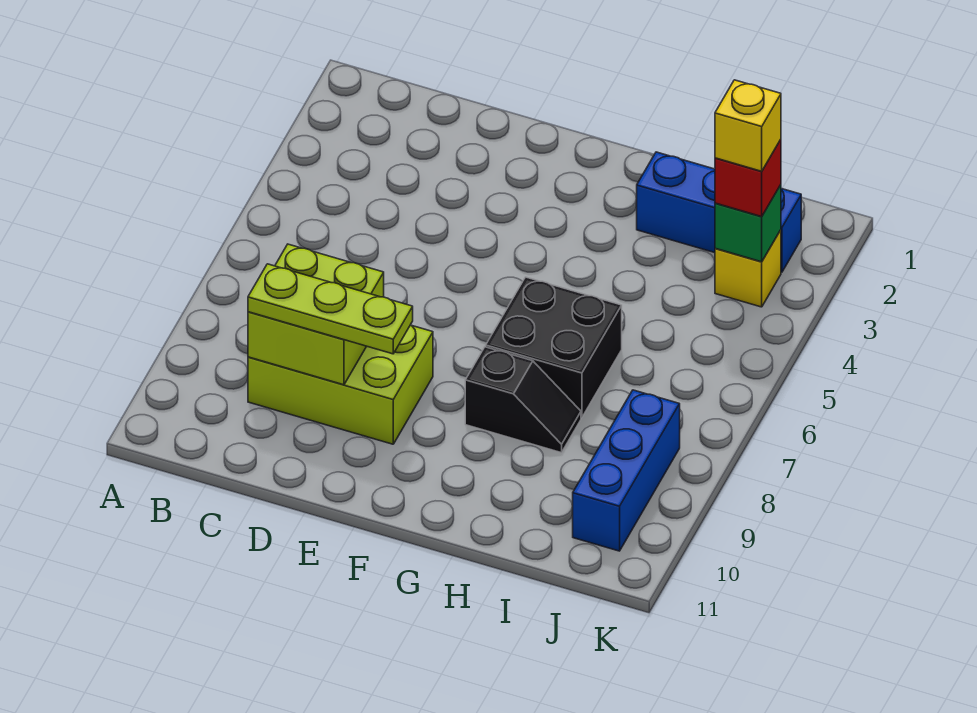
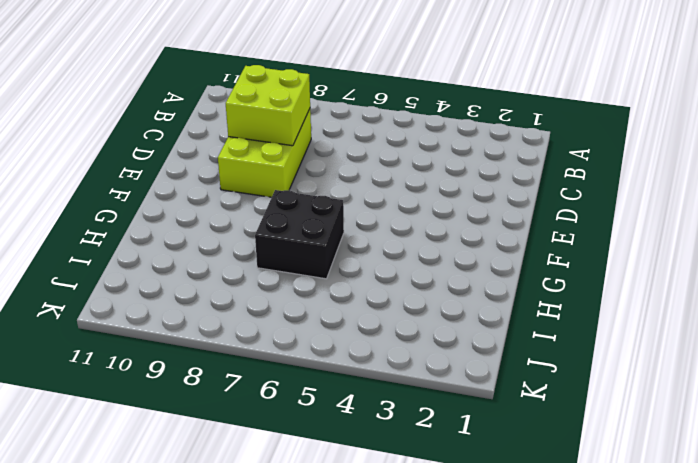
none -> black slope G8:H8 level 1 top G
none -> blue brick H2:J2 level 1

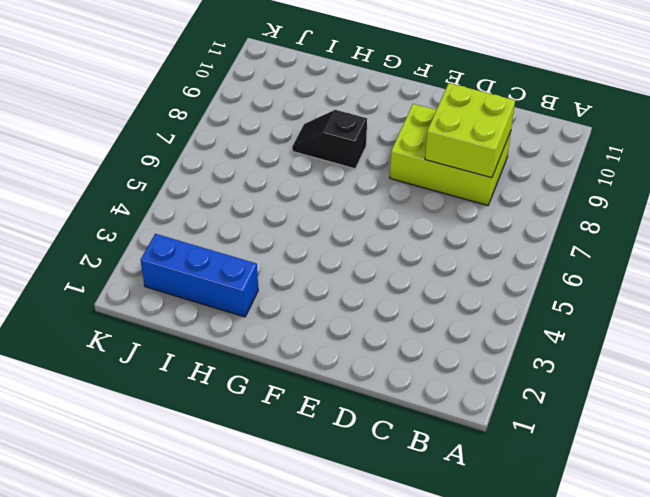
none -> black brick G6:H7 level 1
none -> yellow brick J3 level 1

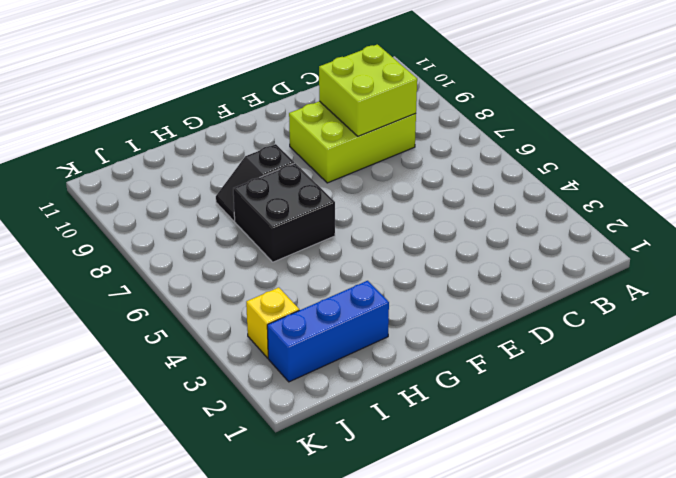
none -> blue brick J8:J10 level 1
none -> green brick J3 level 2

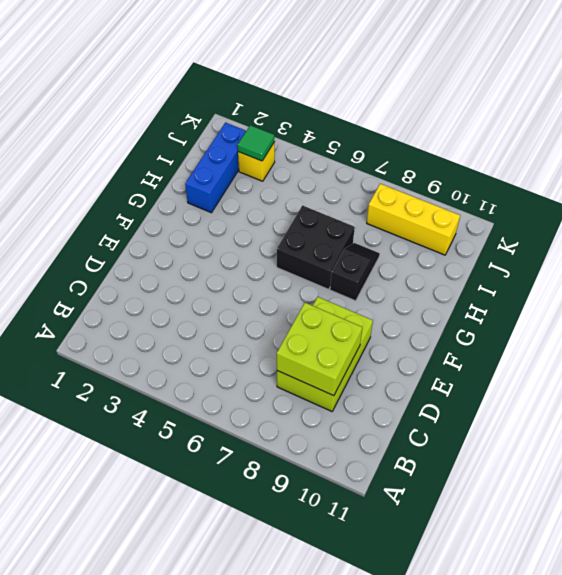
green tile J3 level 2 -> green brick J3 level 2
yellow brick J8:J10 level 1 -> blue brick J8:J10 level 1
none -> lime plate C9:E9 level 3
none -> red brick J3 level 3

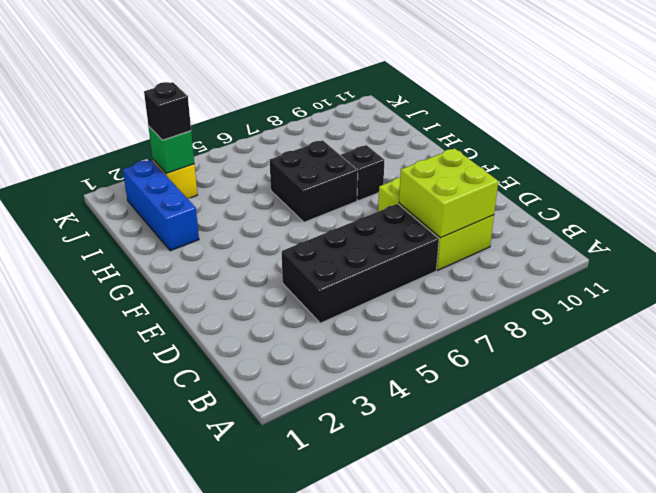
black brick C4:D7 level 1 -> none
black brick J3 level 3 -> red brick J3 level 3
none -> blue brick J8:J10 level 1
none -> lime plate C9:E9 level 3

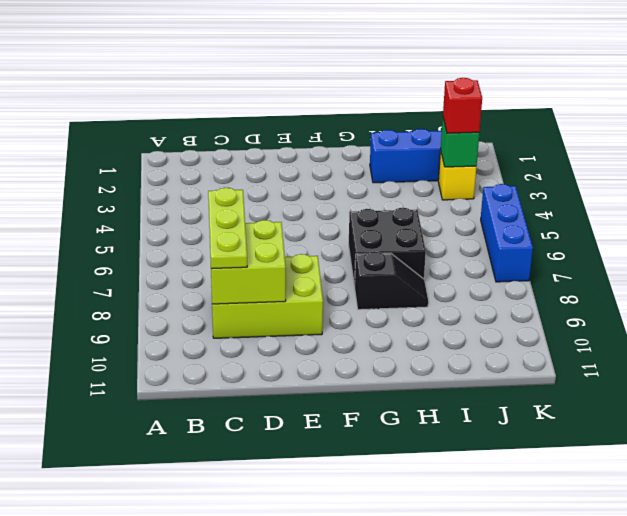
lime plate C7:C9 level 3 -> lime plate C9:E9 level 3
blue brick K5:K7 level 1 -> blue brick J8:J10 level 1
none -> yellow brick J3 level 4

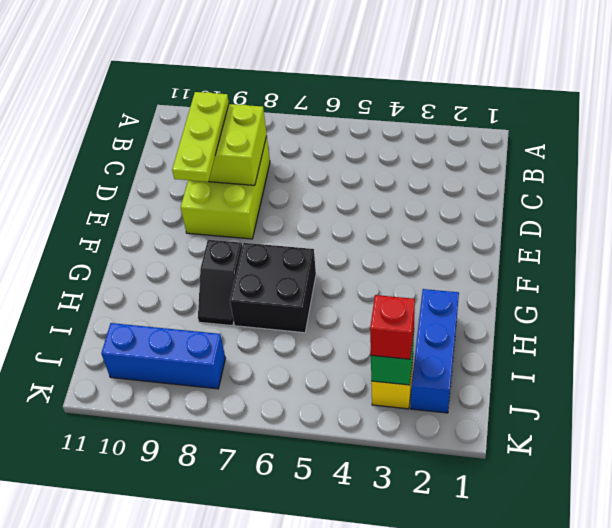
none -> yellow brick J3 level 4

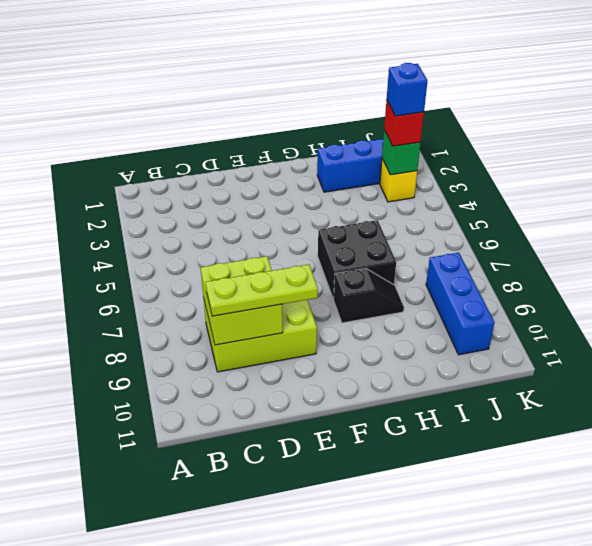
blue brick J3 level 4 -> yellow brick J3 level 4

